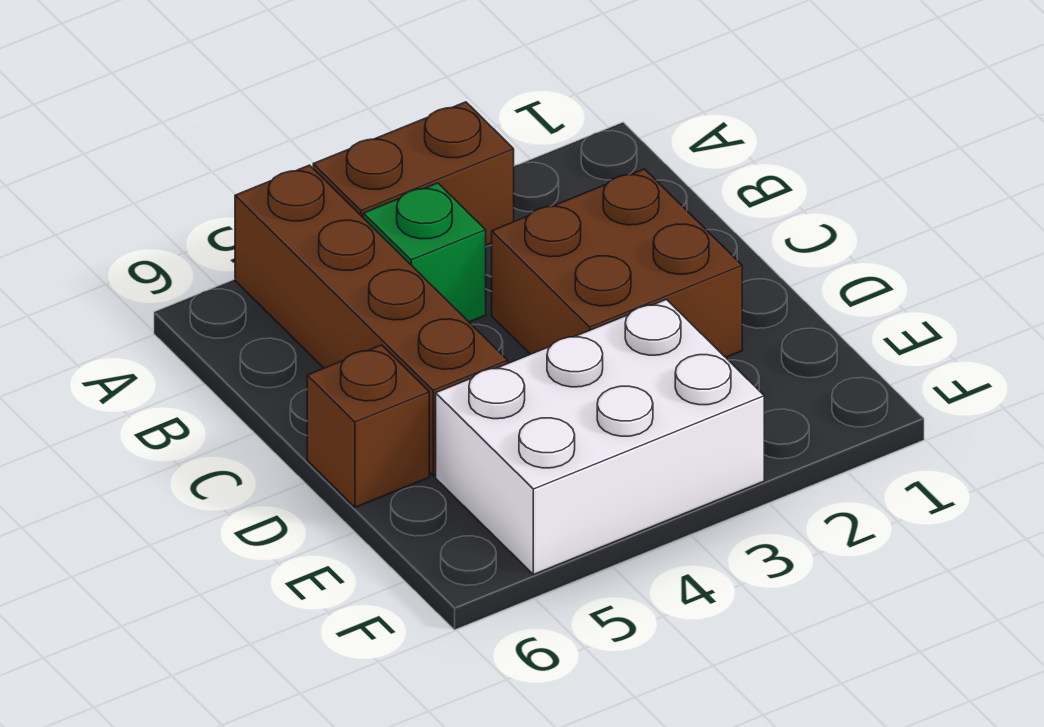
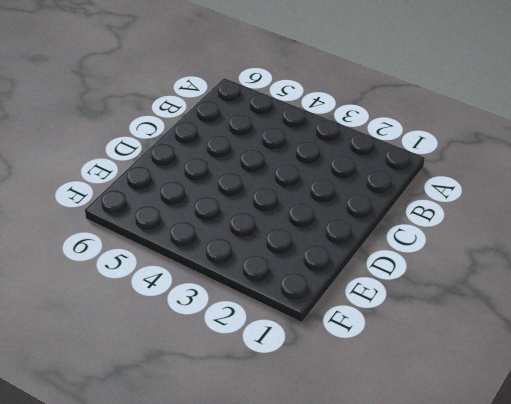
none -> brown brick A3:A4 level 1
none -> brown brick A5:D5 level 1

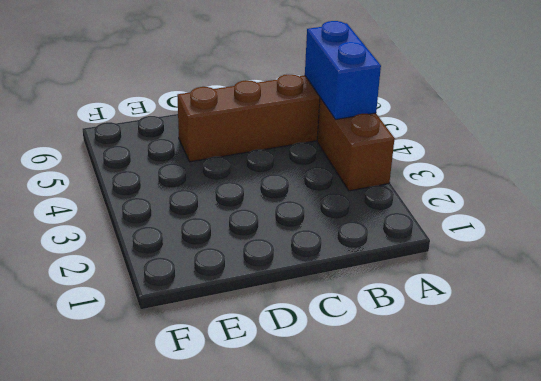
blue brick A4:A5 level 2 -> none
none -> green brick B4 level 1
none -> brown brick C2:D3 level 1

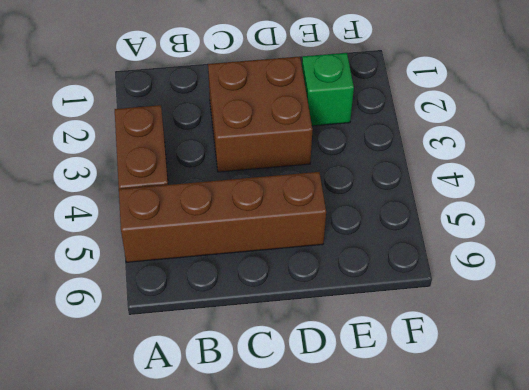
green brick E2 level 1 -> green brick B4 level 1
none -> brown brick D6 level 1
none -> white brick E3:F5 level 1

